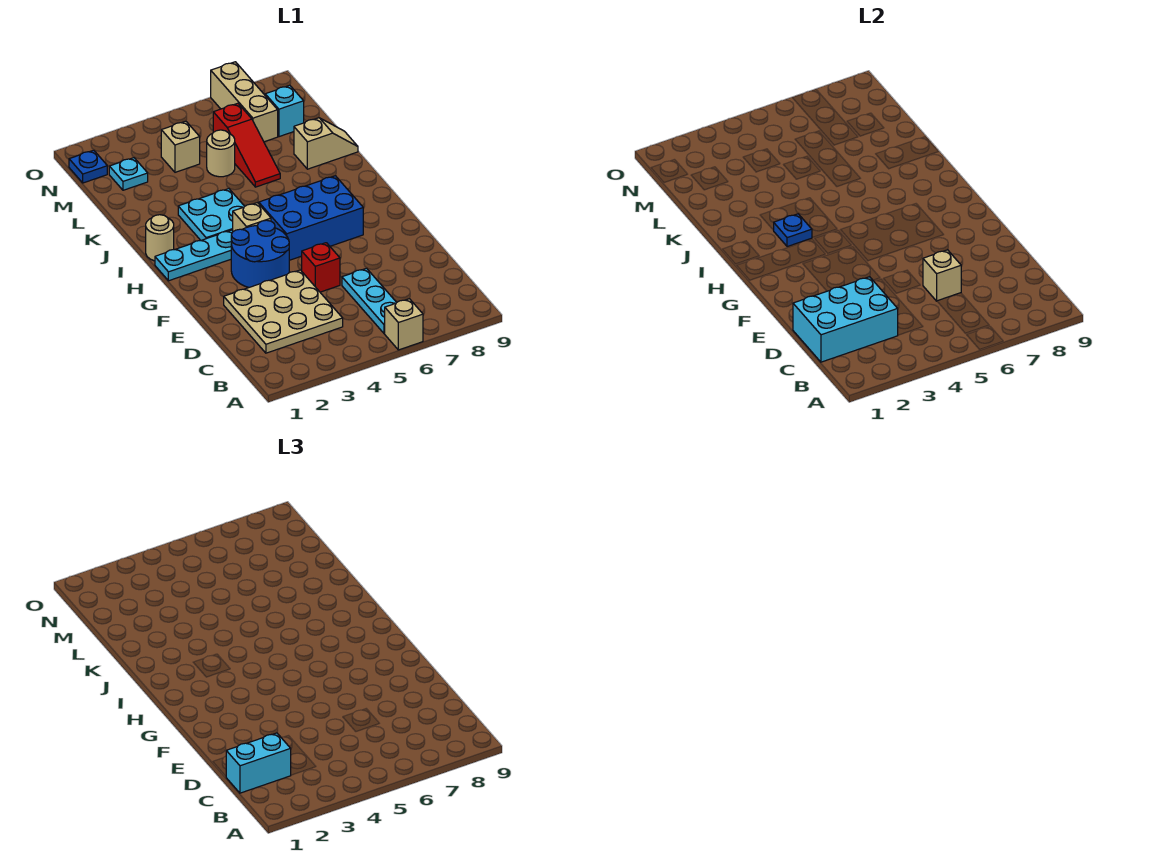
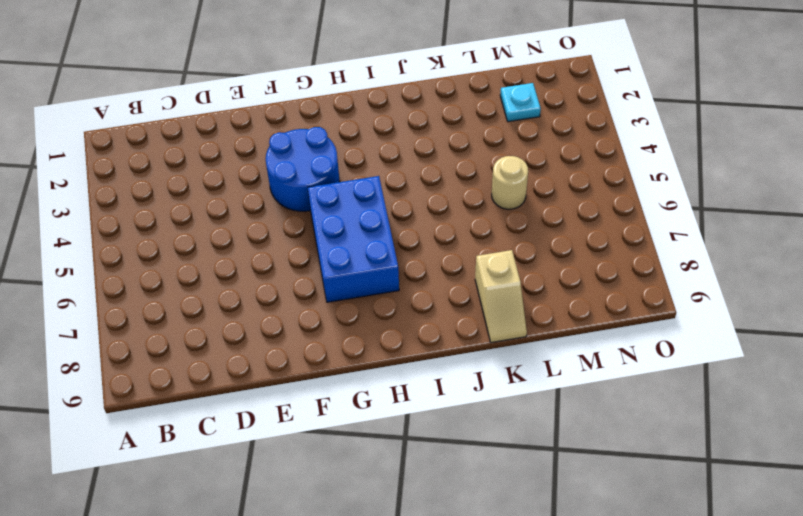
none -> tan brick A6 level 1
none -> cyan plate B6:D6 level 1
none -> tan plate C2:E4 level 1

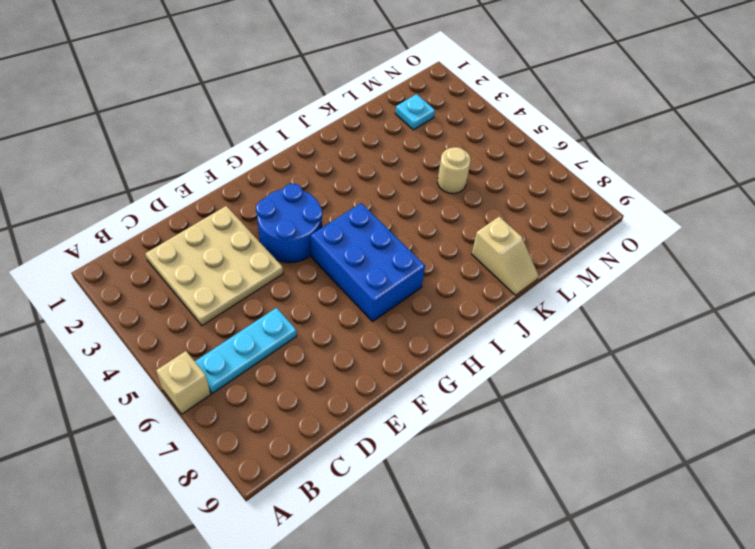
none -> red brick E5 level 1
none -> cyan plate H1:H3 level 1
none -> tan brick H4 level 1

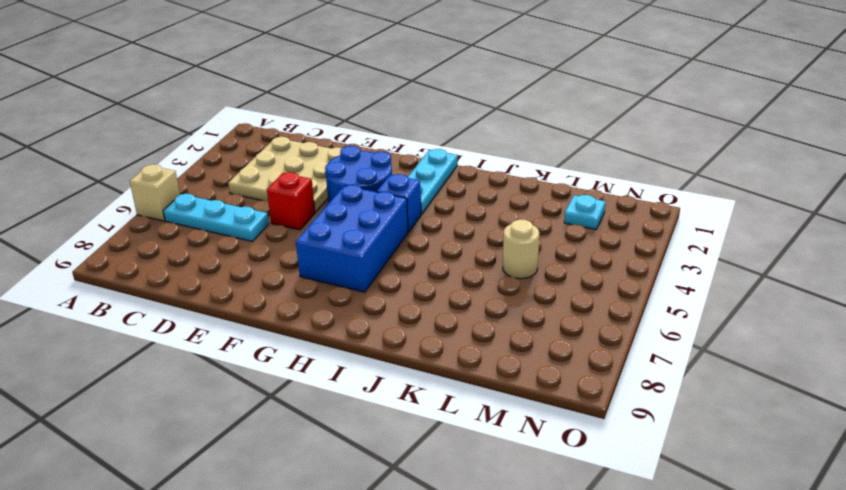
blue brick H4 level 1 -> tan brick H4 level 1
none -> tan round brick I1 level 1
none -> cyan plate I3:J4 level 1
none -> red slope K6:M6 level 1 top M

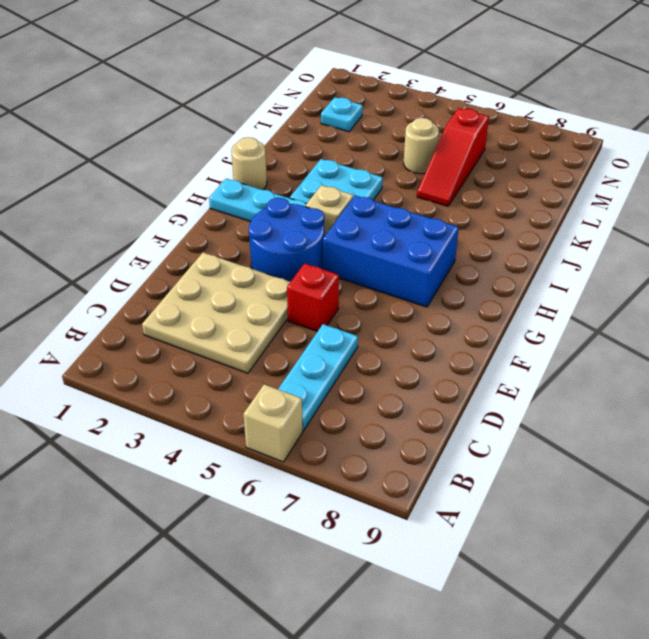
none -> tan slope K8:K9 level 1 top 8
none -> tan brick M4 level 1
none -> tan brick M7:O7 level 1

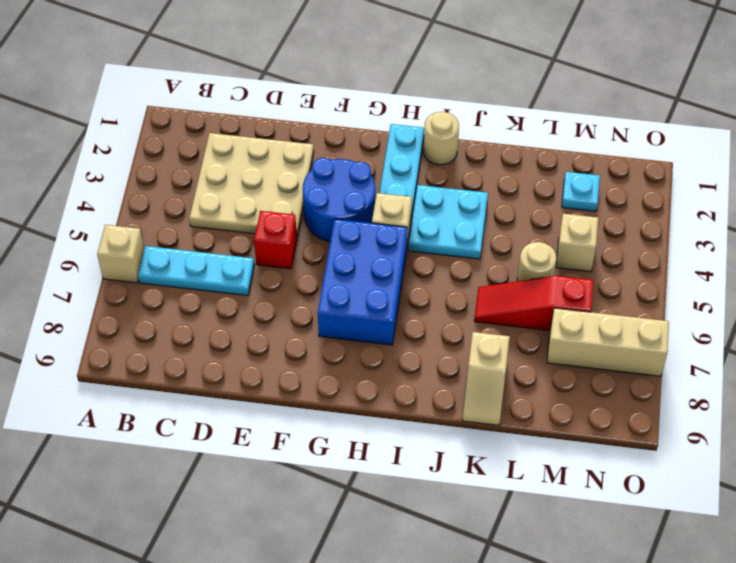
none -> cyan brick M8 level 1
none -> blue plate N1 level 1
none -> cyan brick C1:D3 level 2

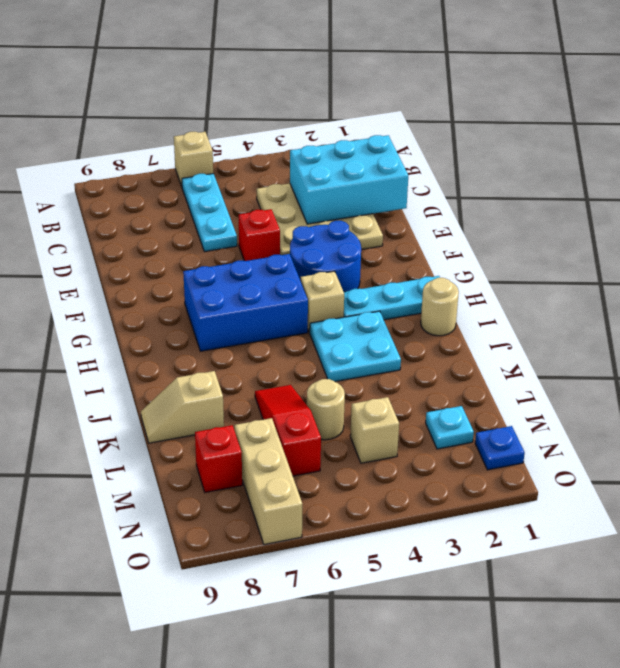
red brick M8 level 1 -> cyan brick M8 level 1
none -> tan brick D6 level 2
none -> blue plate I3 level 2
none -> cyan brick C1:C2 level 3

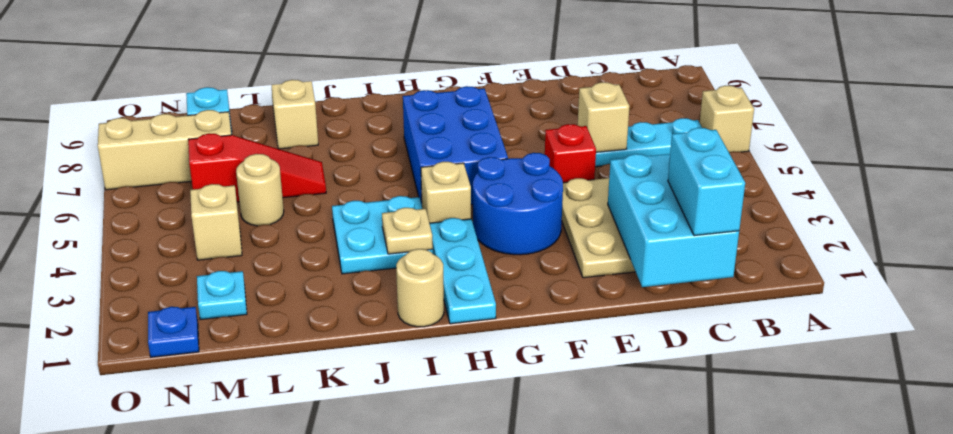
tan plate I3 level 2 -> blue plate I3 level 2

